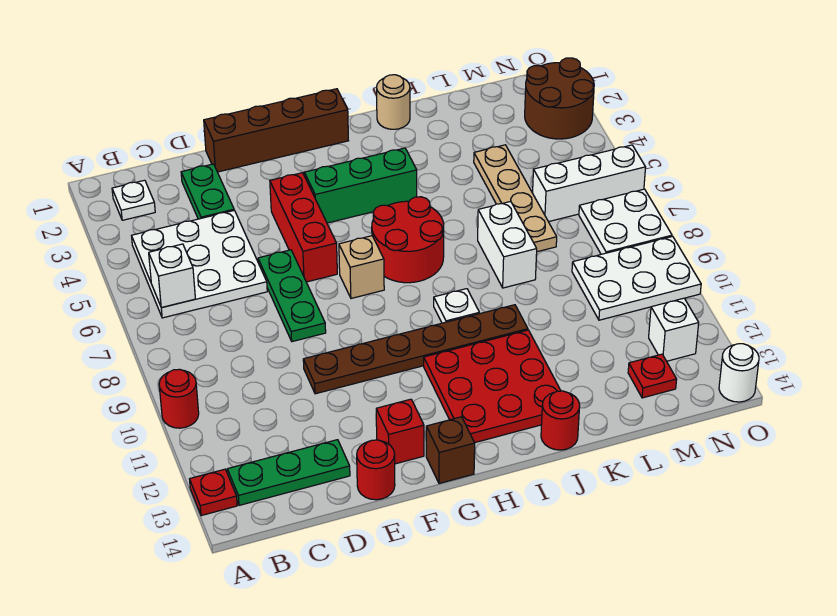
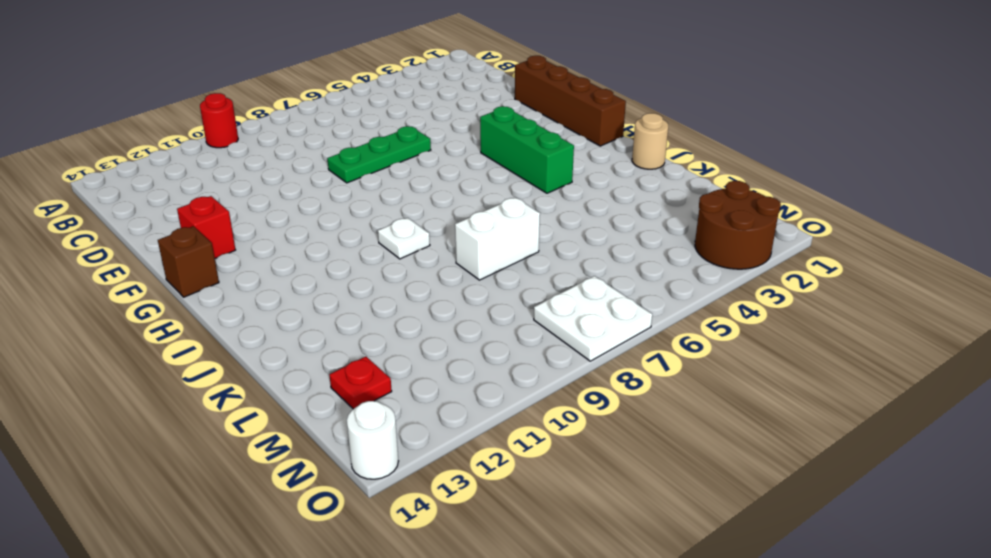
none -> red plate A13 level 1
none -> white plate B2 level 1
none -> white plate B4:D6 level 1
none -> green plate B13:D13 level 1

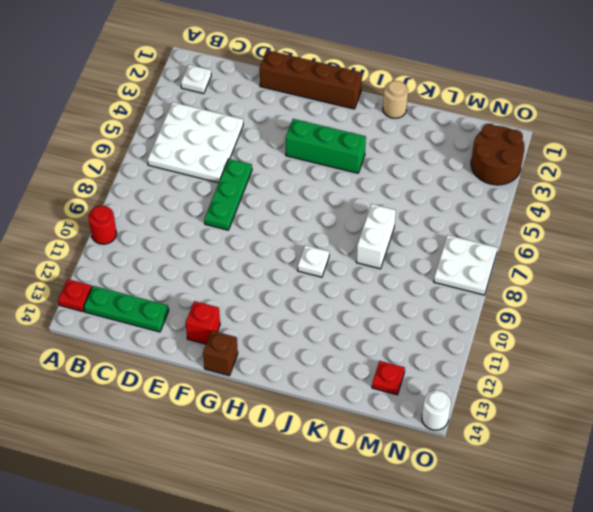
none -> green plate D2:D3 level 1
none -> brown plate E10:J10 level 1
none -> red round brick E14 level 1
none -> red brick F4:F6 level 1

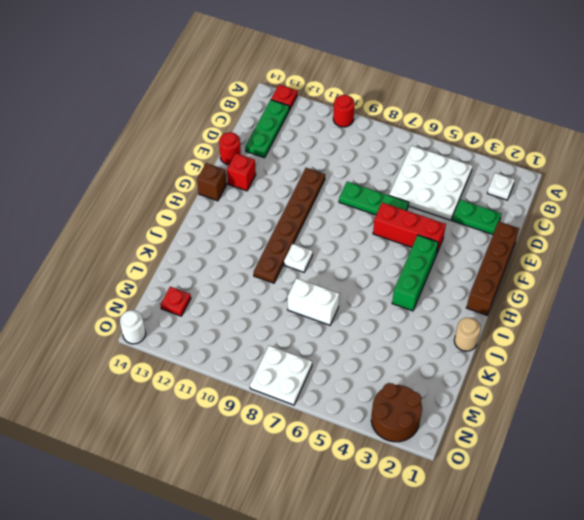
none -> tan brick G7 level 1
none -> red round brick H6:I7 level 1
none -> red plate H11:J13 level 1
none -> red round brick J14 level 1

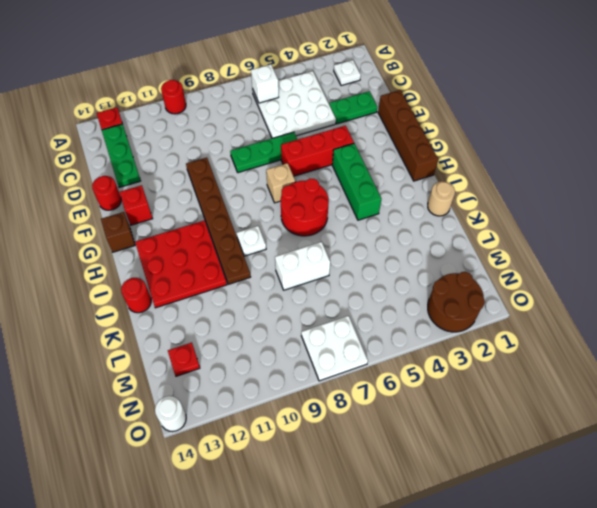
none -> tan plate L4:L7 level 1
none -> white brick M6:O6 level 1
none -> white plate M9:O10 level 1
none -> white brick N12 level 1

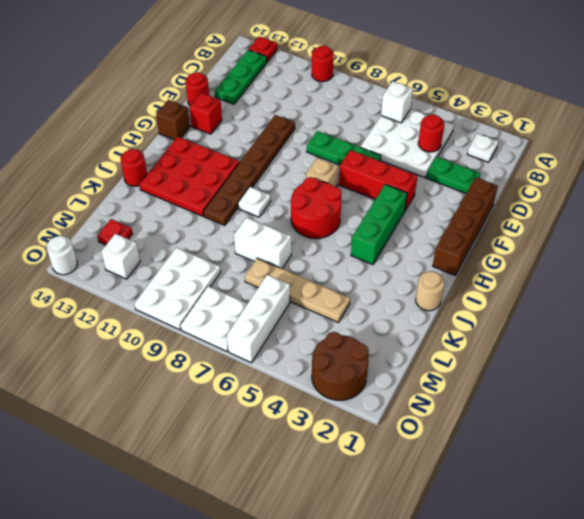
red round brick C4 level 2 -> none

